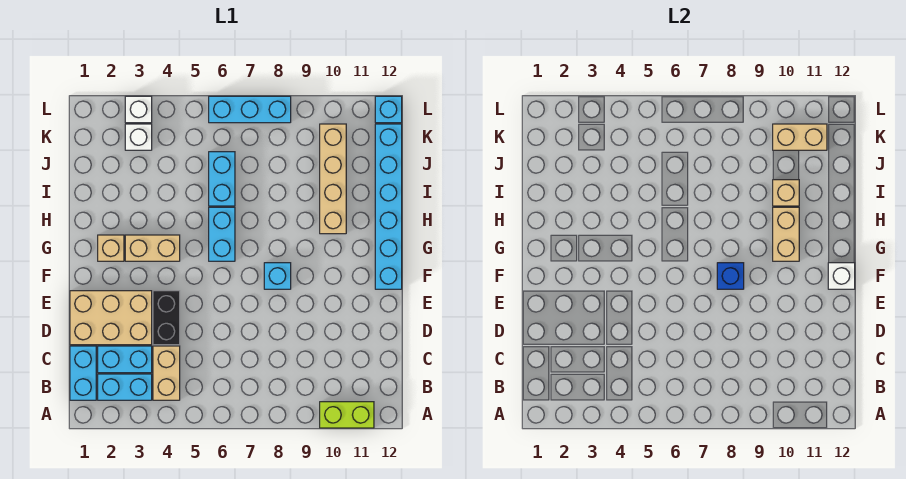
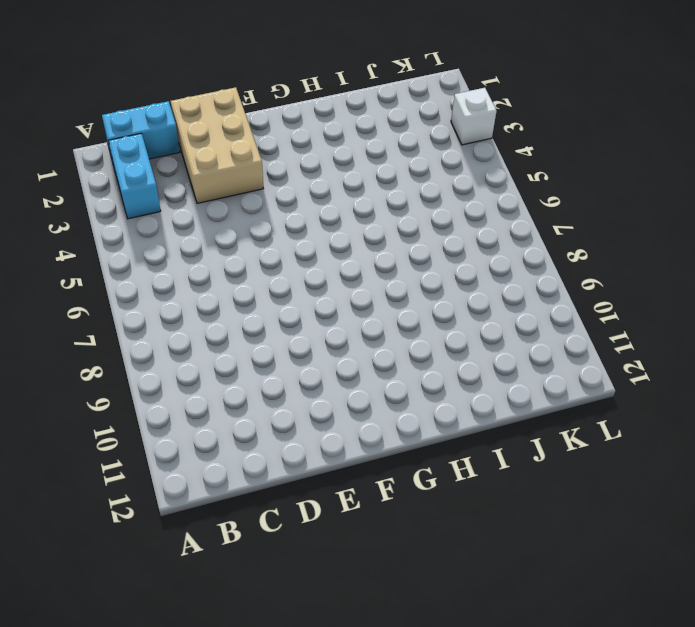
none -> lime brick A10:A11 level 1
none -> tan brick B4:C4 level 1
none -> cyan brick C2:C3 level 1

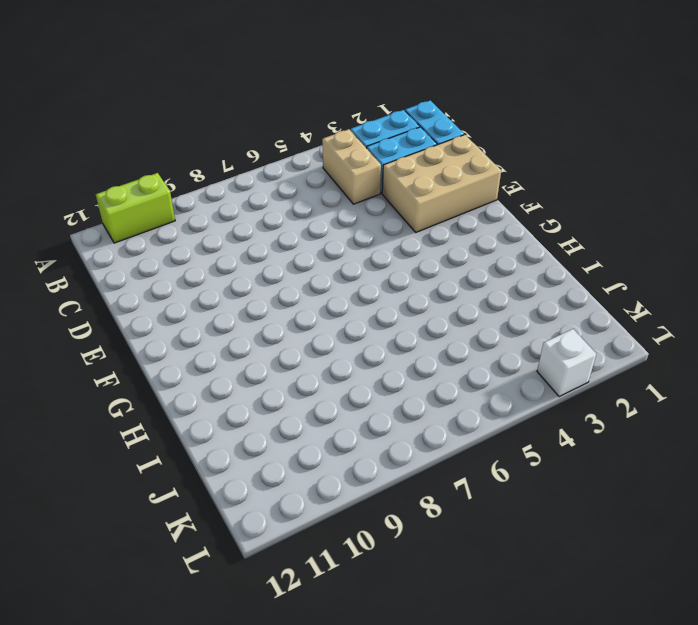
none -> black brick D4:E4 level 1
none -> cyan brick F8 level 1
none -> cyan brick F12:K12 level 1

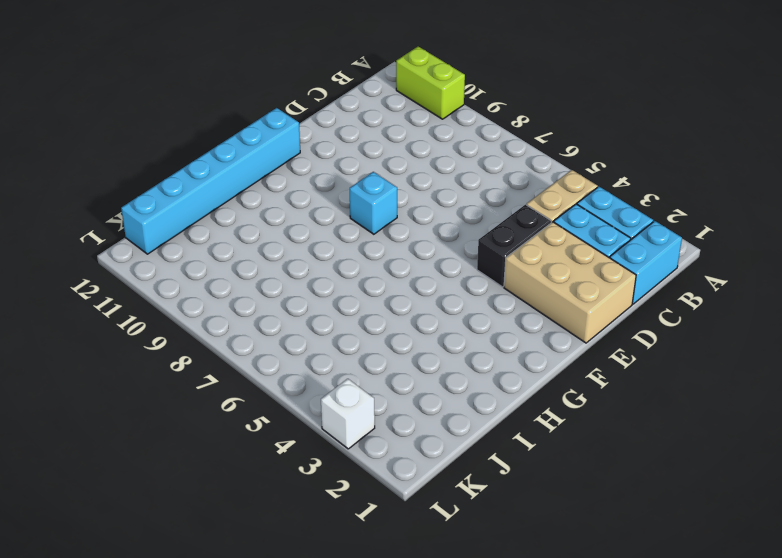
none -> tan brick G2 level 1
none -> tan brick G3:G4 level 1
none -> cyan brick G6:H6 level 1

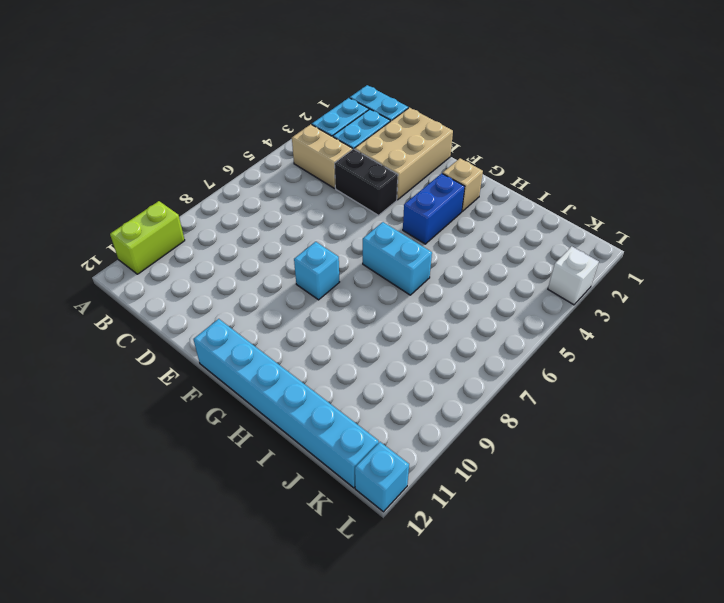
blue brick G3:G4 level 1 -> tan brick G3:G4 level 1
none -> tan brick H10:K10 level 1
none -> cyan brick I6:J6 level 1
none -> white brick K3 level 1

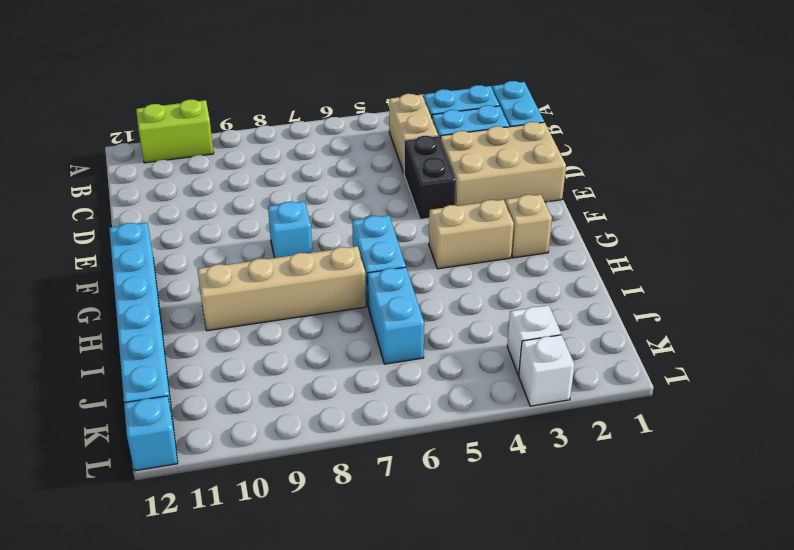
tan brick H7:H10 level 1 -> tan brick H10:K10 level 1
none -> cyan brick L6:L8 level 1
none -> blue brick F8 level 2
none -> white brick F12 level 2

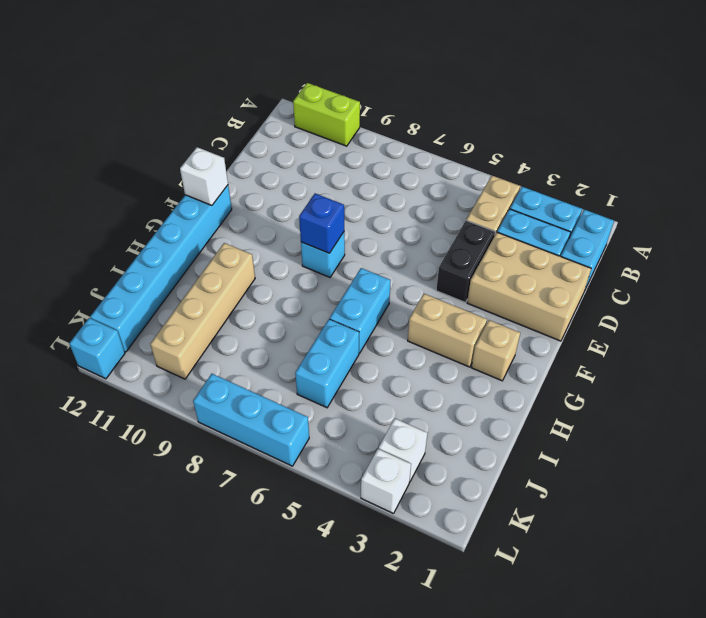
none -> tan brick G10:H10 level 2
none -> tan brick I10 level 2
none -> tan brick K10:K11 level 2

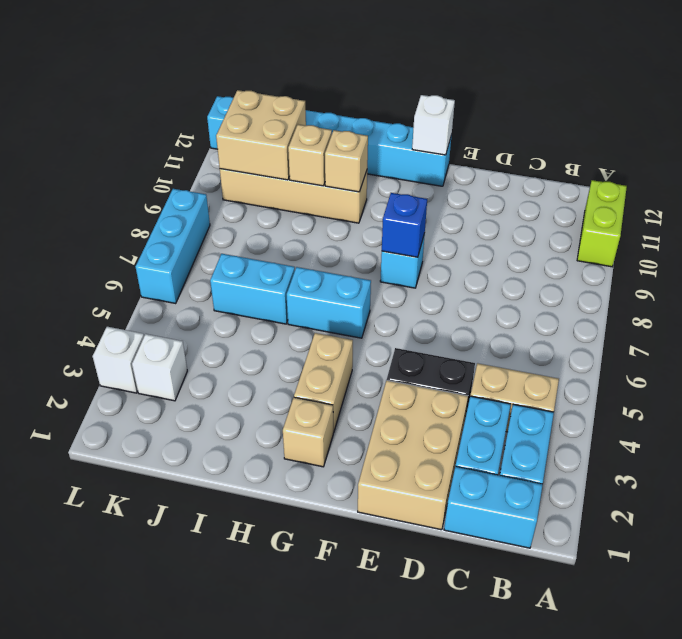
tan brick H10 level 2 -> tan brick G10:H10 level 2
tan brick J10:K11 level 2 -> tan brick K10:K11 level 2

